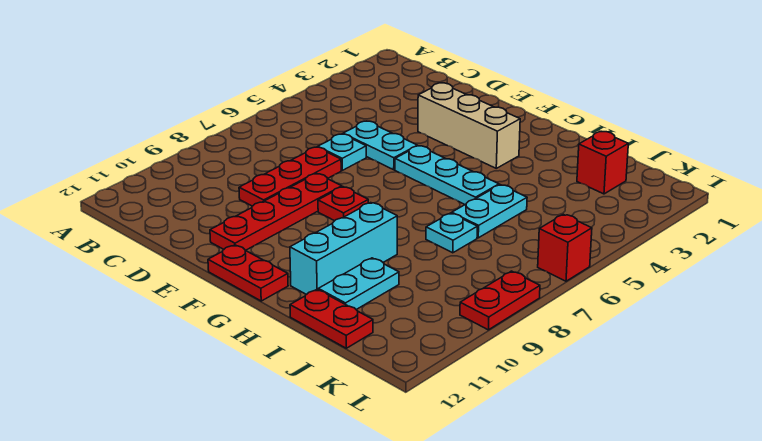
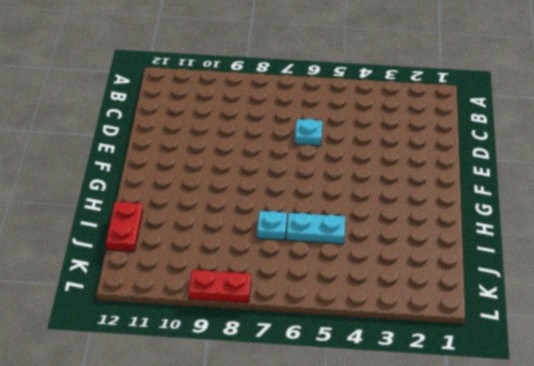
none -> cyan plate D5:E5 level 1
none -> red plate D7:D9 level 1
none -> tan brick E3:G3 level 1

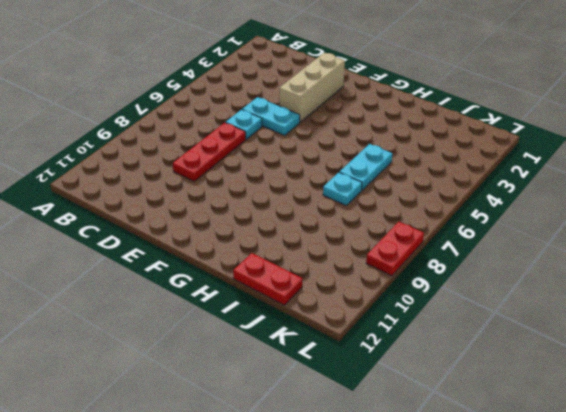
tan brick E2:E4 level 1 -> tan brick E3:G3 level 1
none -> red plate E8:E11 level 1
none -> cyan plate F5:H5 level 1
none -> red plate F8 level 1

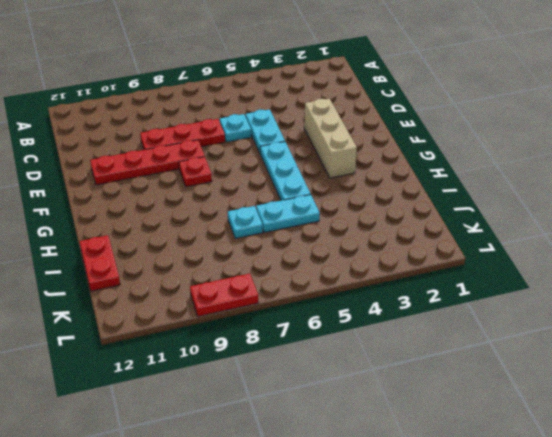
none -> red plate F12:G12 level 1
none -> cyan brick H9:H11 level 1
none -> cyan plate I10:I11 level 1

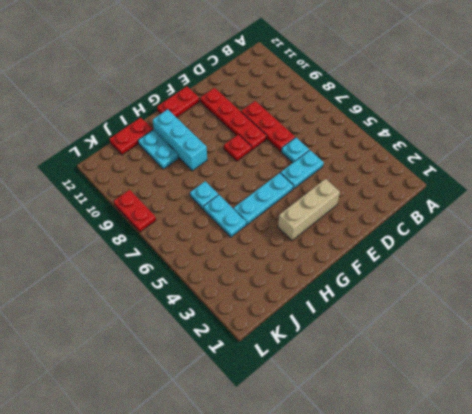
none -> red brick J2 level 1
none -> red brick L6 level 1

